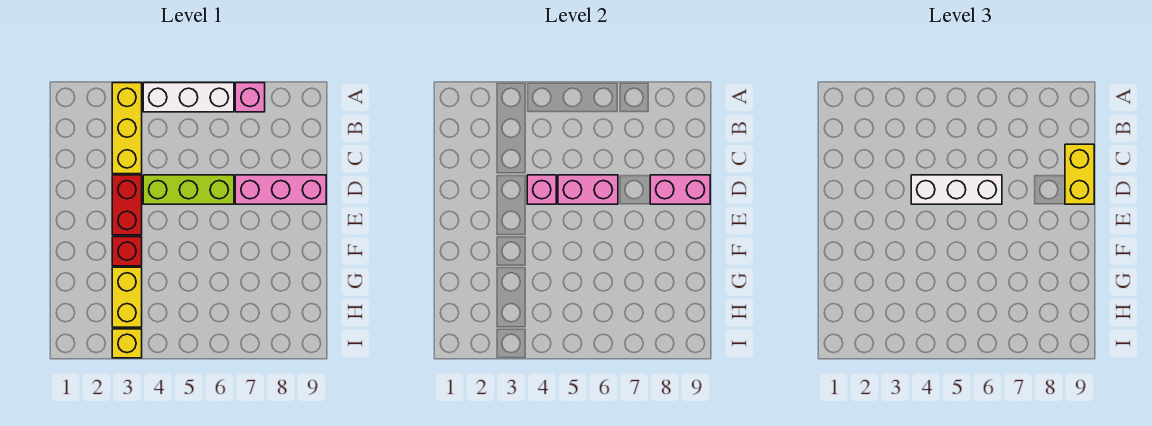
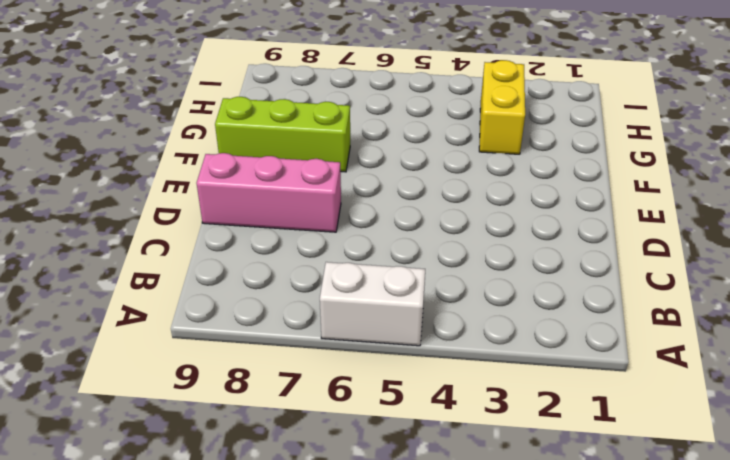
white brick A5:A6 level 1 -> white brick A4:A6 level 1
lime brick F7:F9 level 1 -> lime brick D4:D6 level 1
none -> yellow brick A3:C3 level 1
none -> pink brick A7 level 1
none -> red brick D3:E3 level 1

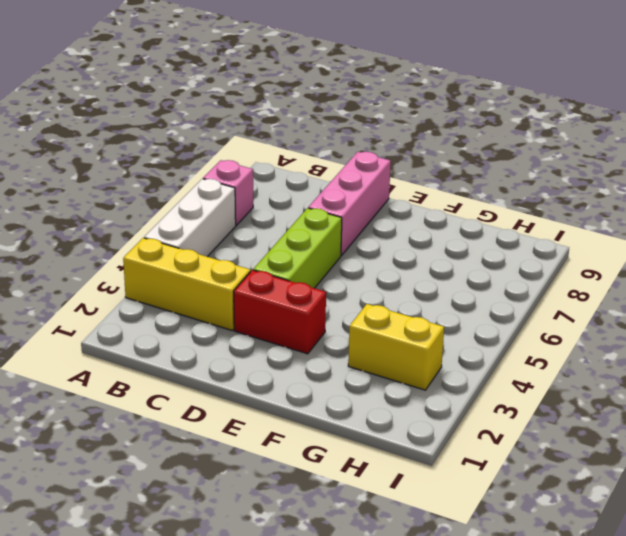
none -> red brick F3 level 1
none -> yellow brick I3 level 1
none -> pink brick D4 level 2

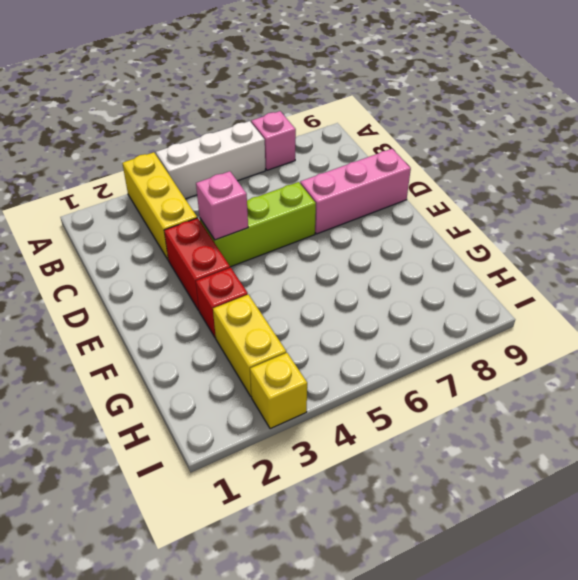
none -> pink brick D5:D6 level 2
none -> pink brick D8:D9 level 2
none -> yellow brick C9:D9 level 3

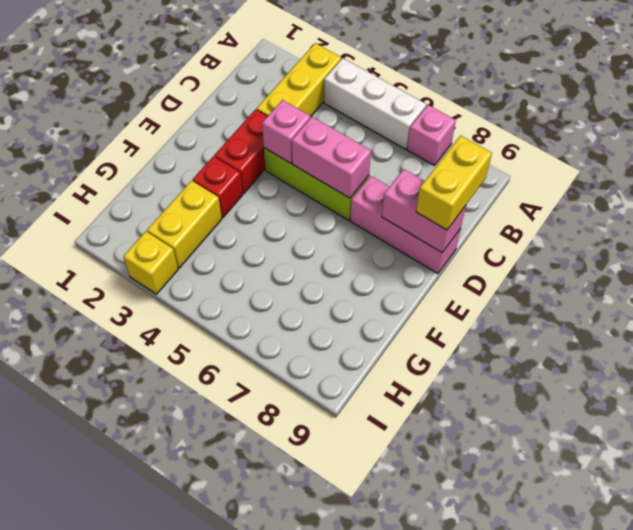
none -> white brick D4:D6 level 3

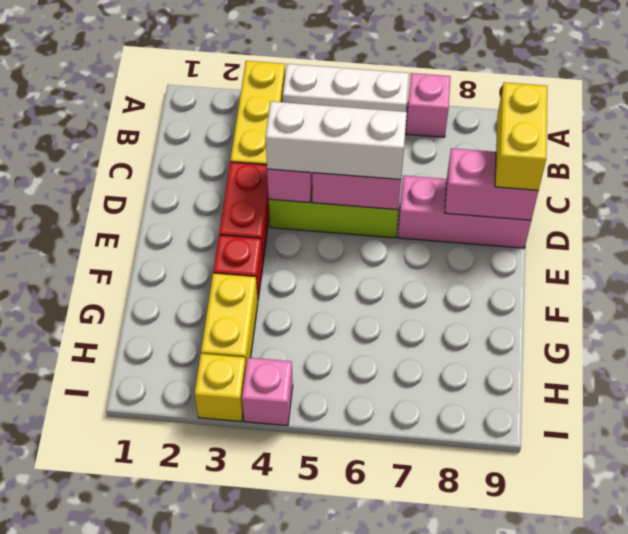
pink brick I4 level 1 -> none

